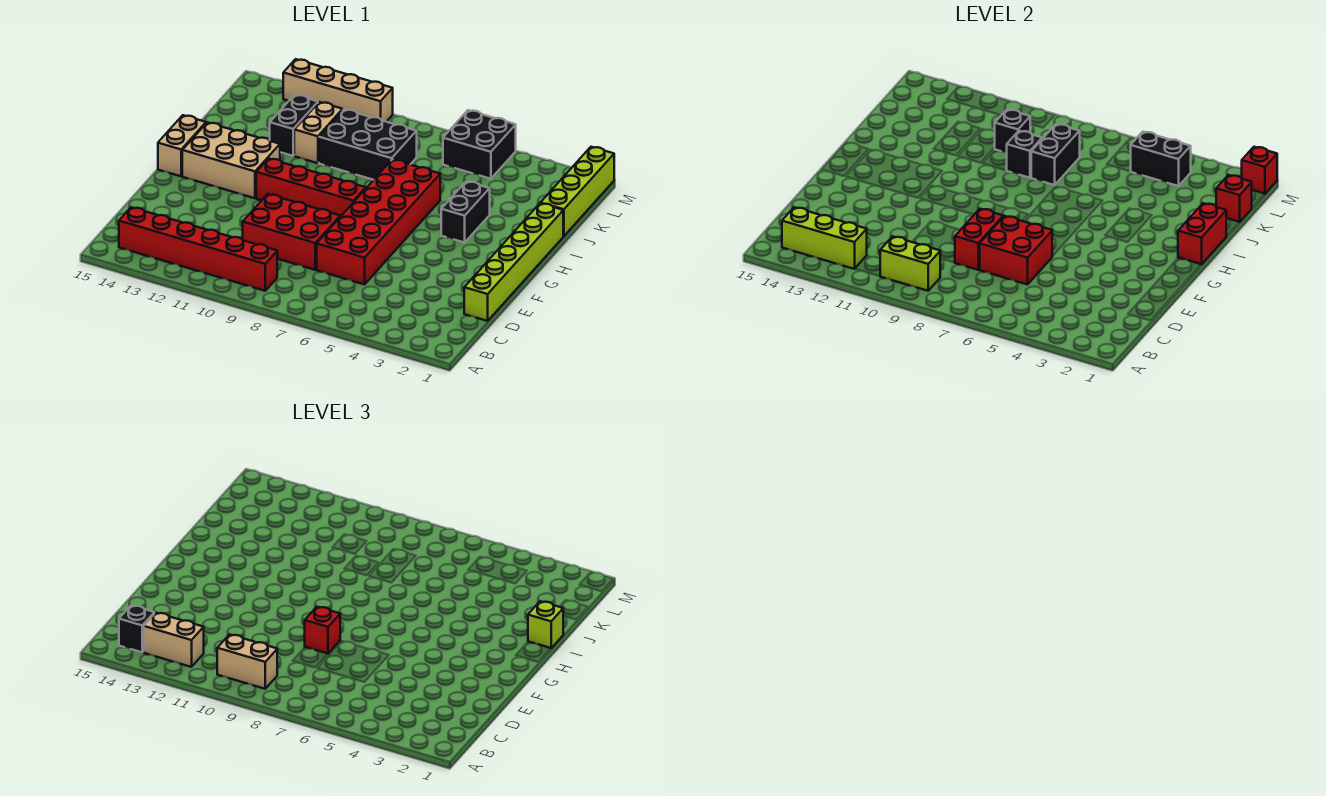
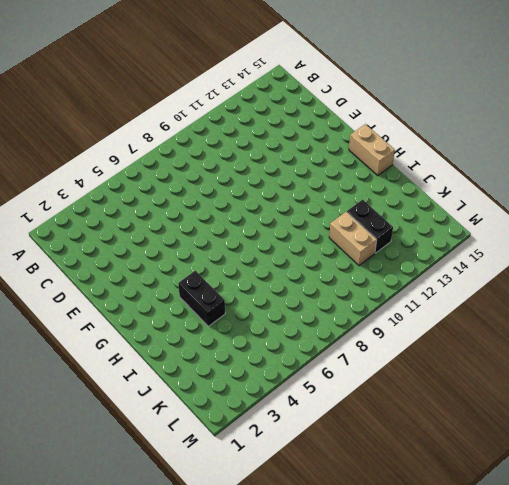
none -> red brick B9:B14 level 1
none -> lime brick D1:I1 level 1
none -> red brick D6:I7 level 1
none -> red brick D8:E10 level 1

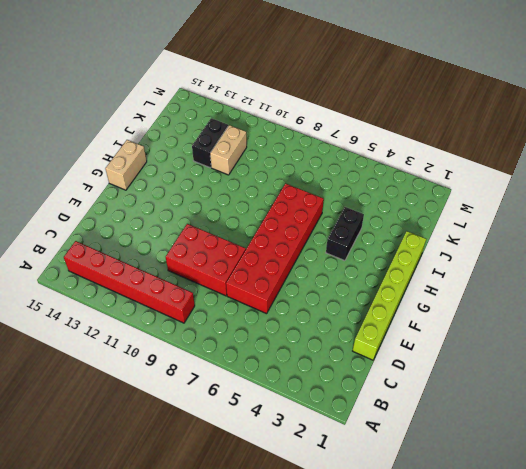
none -> red brick G8:G11 level 1
none -> tan brick G12:H14 level 1
none -> lime brick J1:M1 level 1
none -> black brick J8:K10 level 1

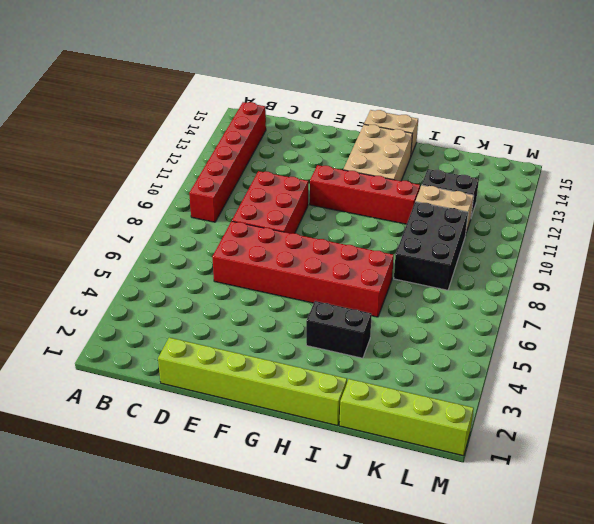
red brick F11:I11 level 1 -> red brick G8:G11 level 1
none -> black brick L5:M6 level 1
none -> tan brick M10:M13 level 1
none -> lime brick B9:B10 level 2
none -> lime brick B12:B14 level 2

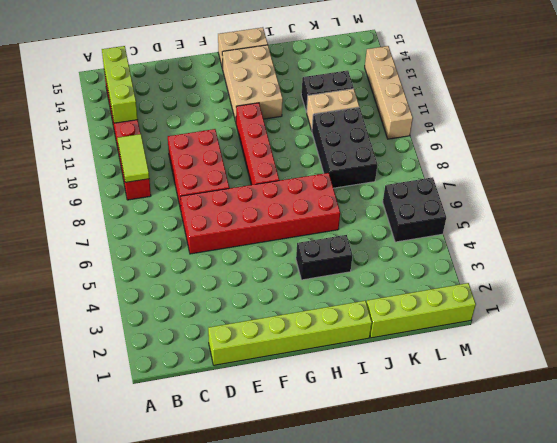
lime tile B9:B10 level 2 -> lime brick B9:B10 level 2
none -> red brick D6:E7 level 2
none -> red brick D8:E8 level 2
none -> red brick H1:I1 level 2
none -> black brick J8:K8 level 2

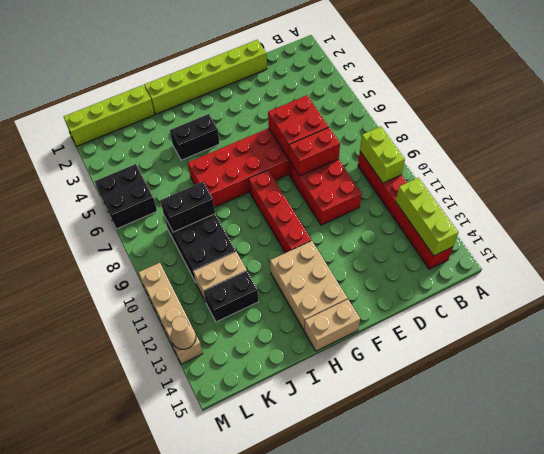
tan cone M13 level 2 -> none
none -> red brick H1:I1 level 2
none -> black brick J9 level 2
none -> red brick K1 level 2
none -> black brick K10 level 2

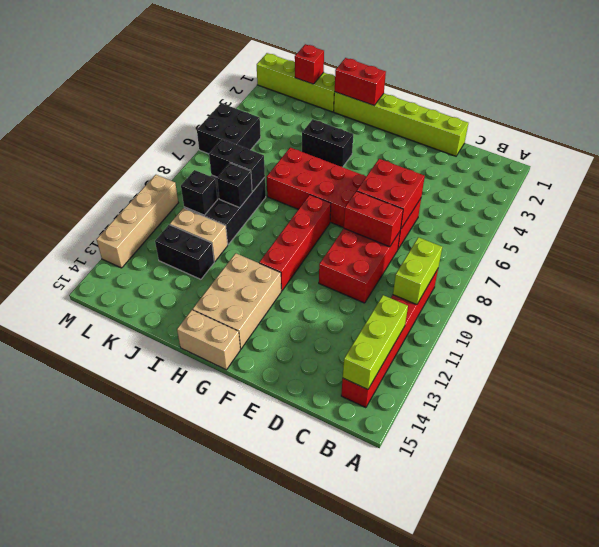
none -> black brick L4:L5 level 2
none -> red brick M1 level 2
none -> tan brick B9:B10 level 3
none -> tan brick B12:B13 level 3

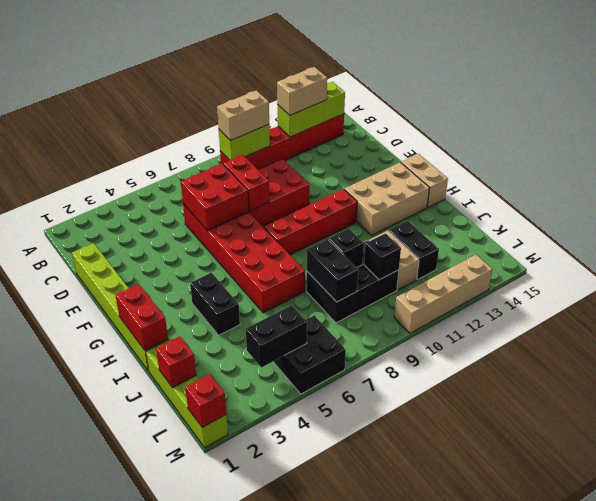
none -> black brick B14 level 3
none -> red brick E8 level 3
none -> lime brick I1 level 3

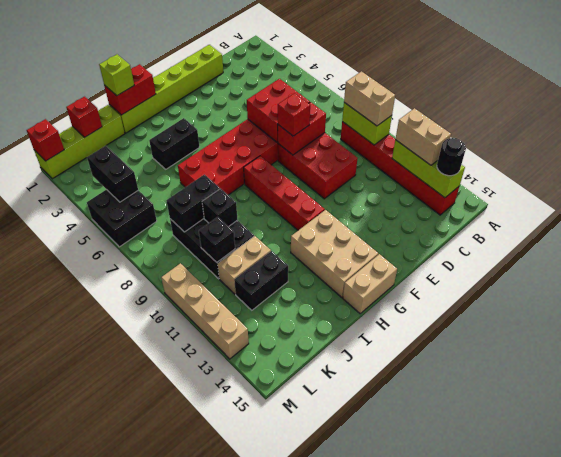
black round brick B14 level 3 -> black brick B14 level 3

